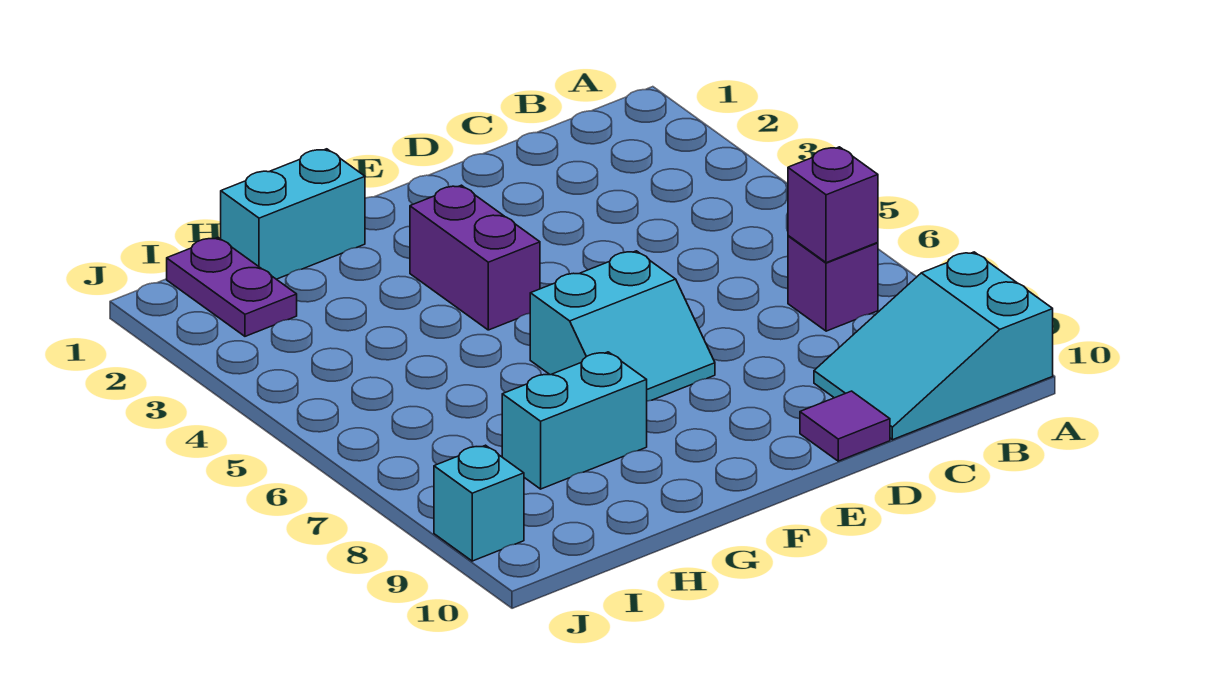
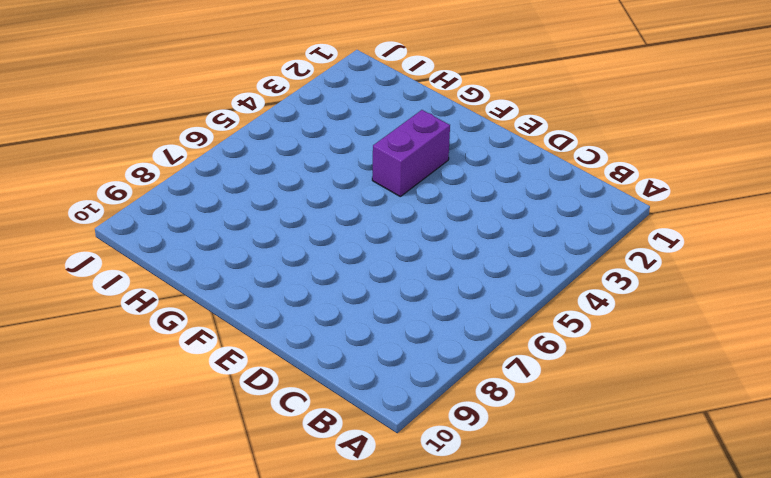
none -> cyan slope A9:C10 level 1 top A
none -> purple brick B7 level 1

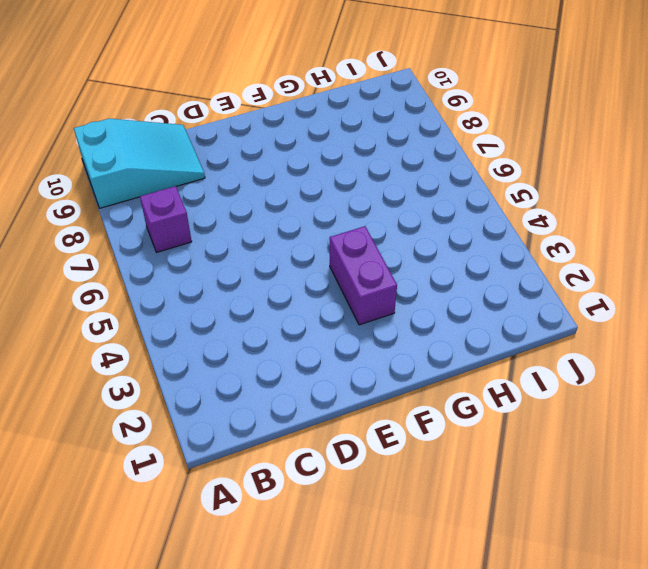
none -> purple tile D10 level 1
none -> cyan slope E6:F7 level 1 top 6

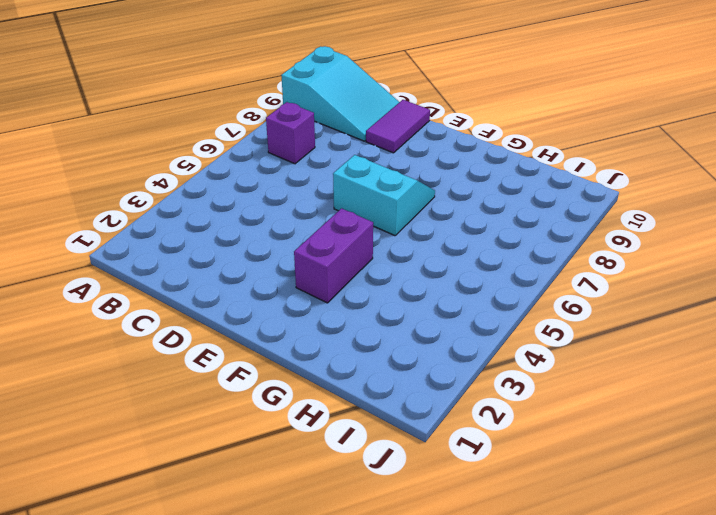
purple tile D9:D10 level 1 -> purple tile D10 level 1
none -> cyan brick G1:H1 level 1
none -> cyan brick G8:H8 level 1

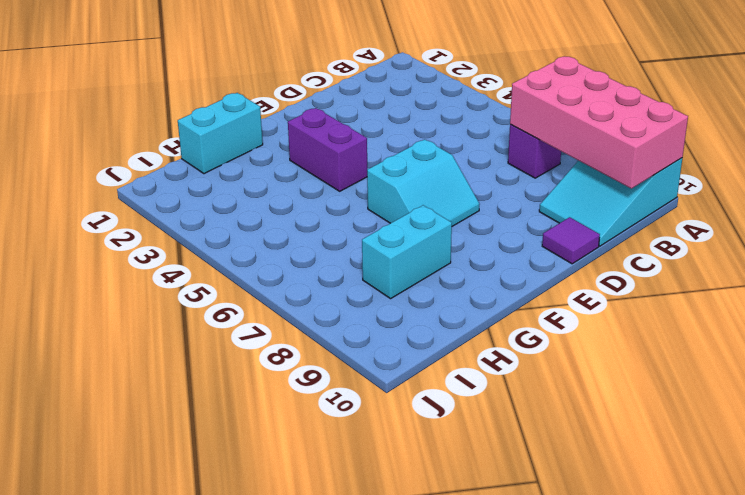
pink brick A7:B10 level 2 -> purple brick B7 level 2
none -> purple plate I1:I2 level 1
none -> cyan brick J9 level 1

